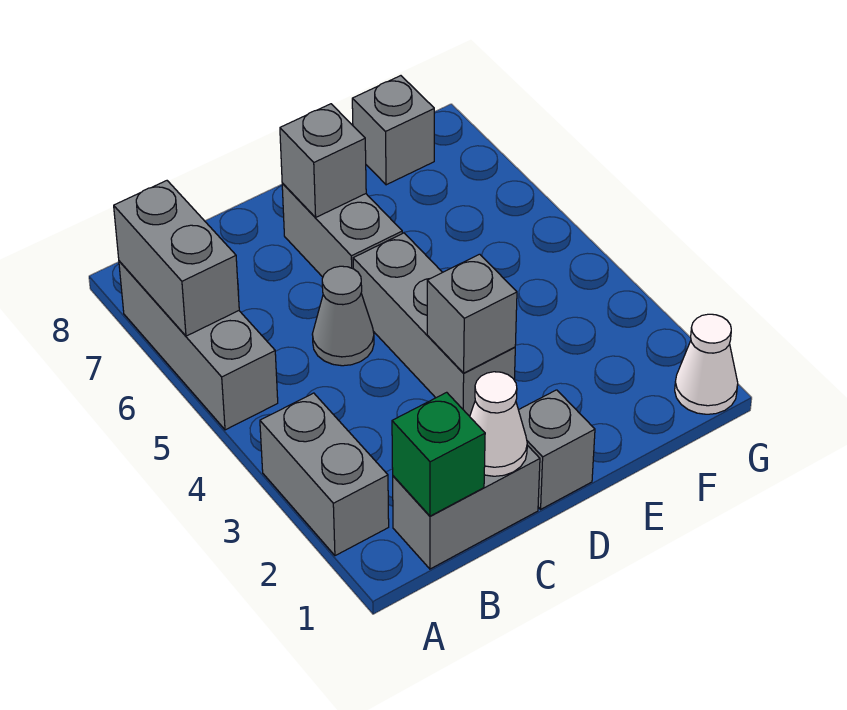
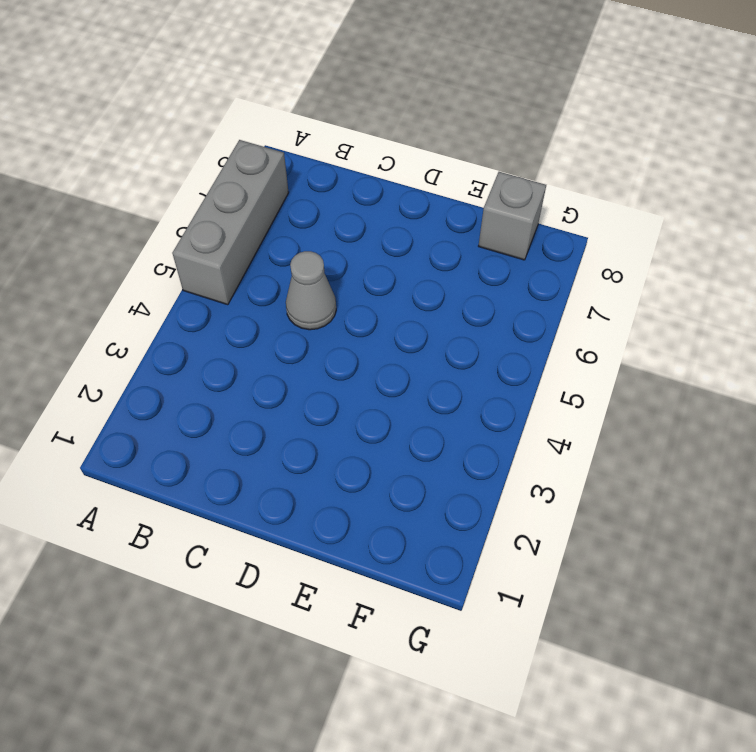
none -> grey brick A2:A3 level 1
none -> grey brick B1:C1 level 1
none -> grey brick D1 level 1

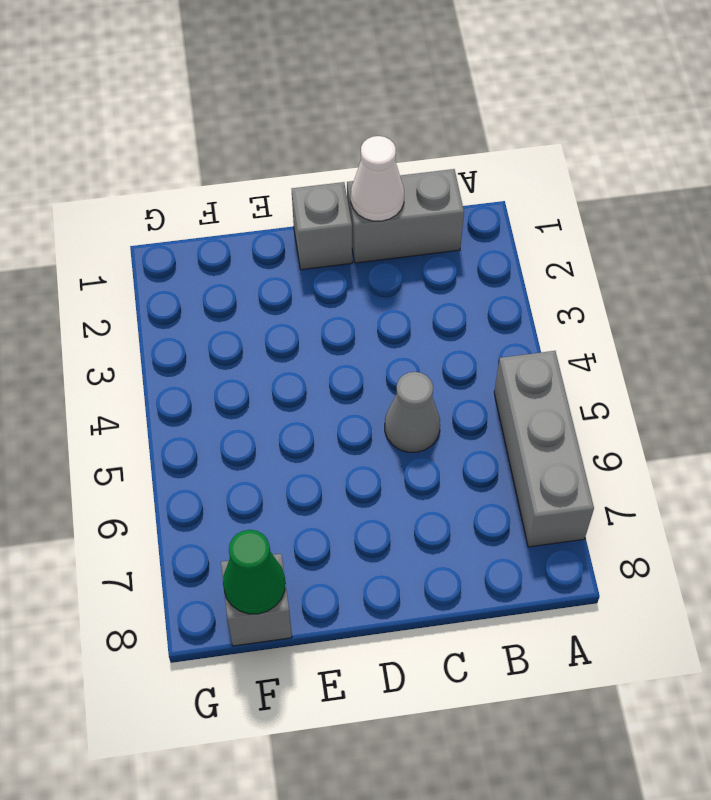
green cone F8 level 2 -> none
none -> grey brick A2:A3 level 1
none -> grey brick D3:D5 level 1
none -> grey brick D6:D7 level 1

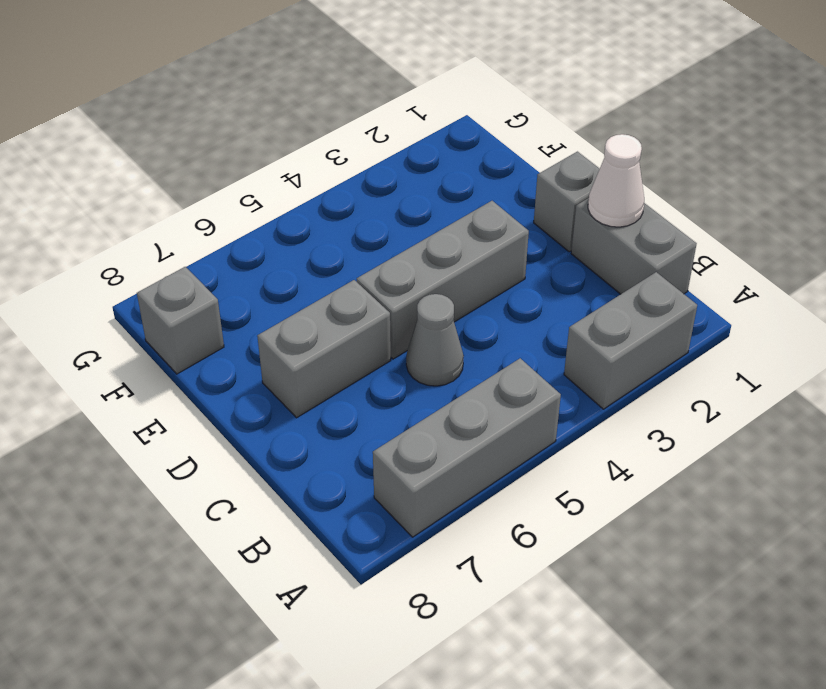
none -> white cone G1 level 1
none -> grey brick A6:A7 level 2
none -> green brick B1 level 2

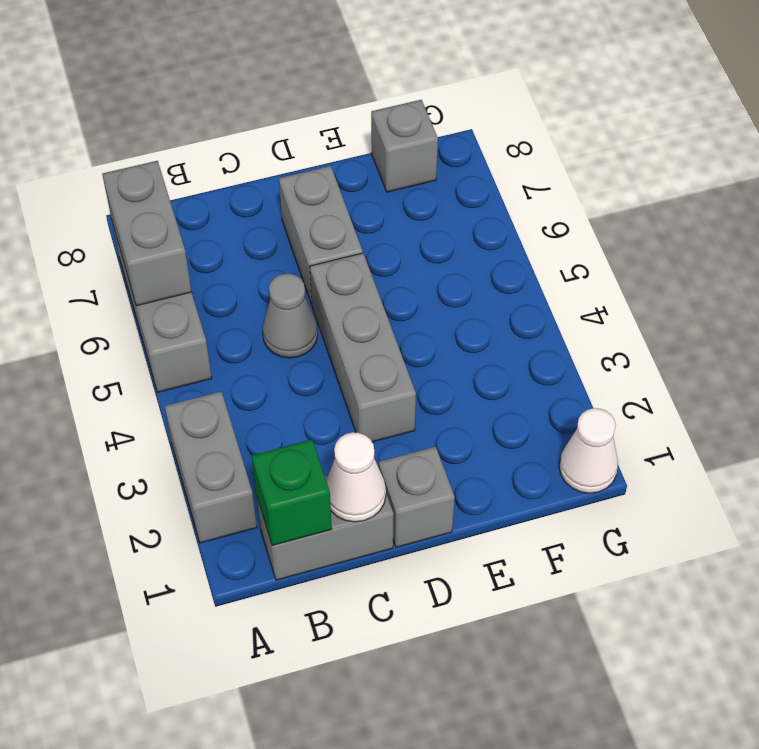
none -> grey brick D3 level 2
none -> grey brick D7 level 2

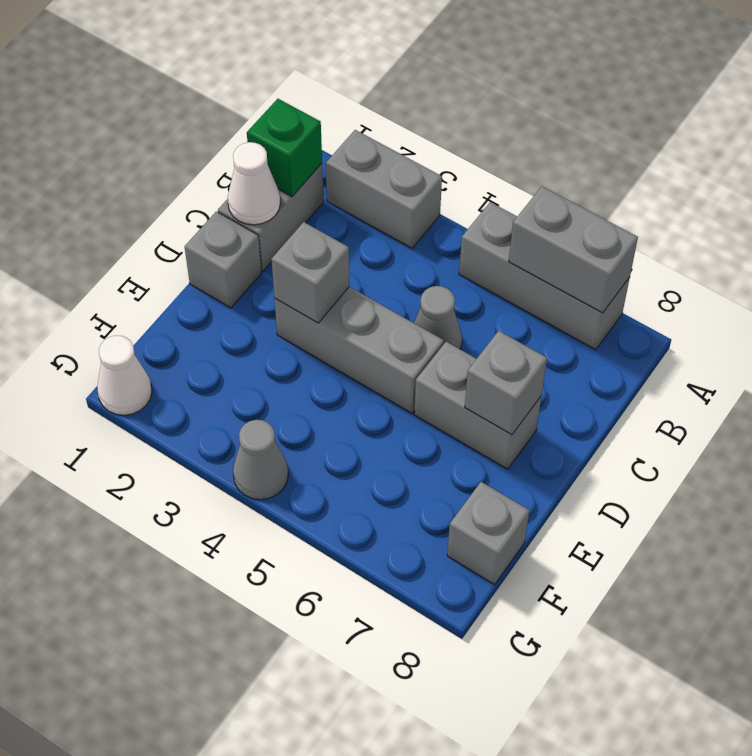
grey cone G4 level 1 -> none

